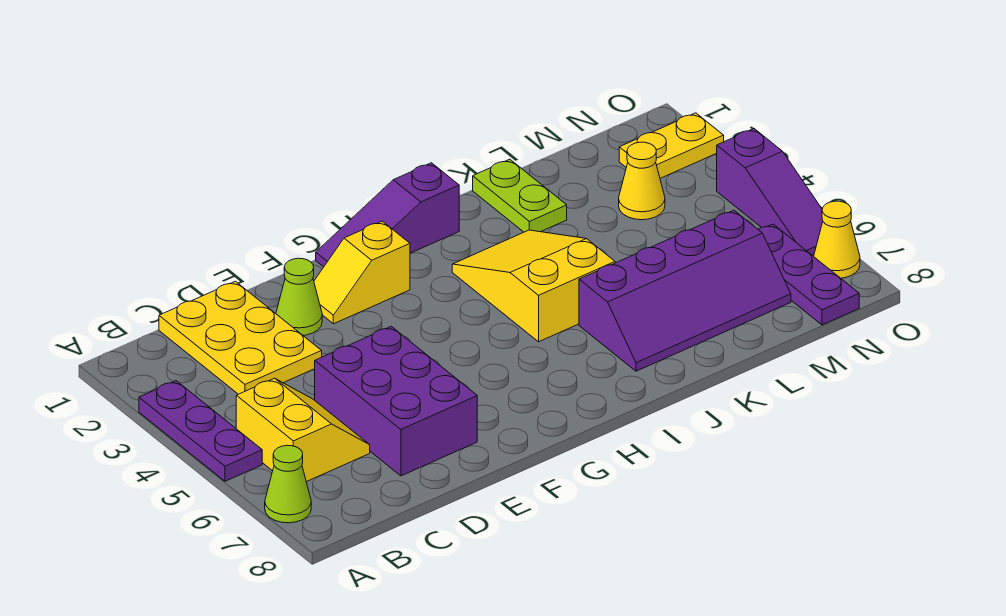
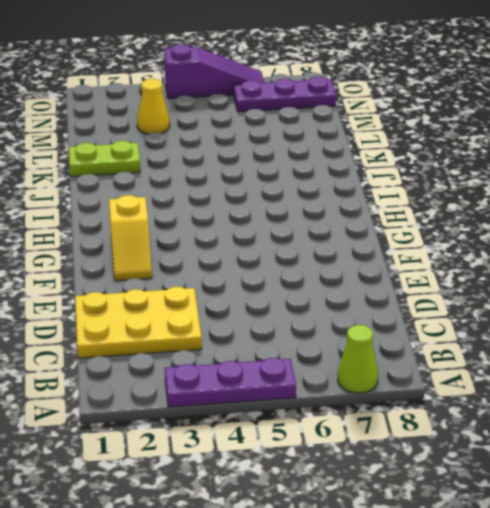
none -> yellow slope B5:C6 level 1 top B
none -> purple brick D5:E7 level 1
none -> lime cone E2 level 1

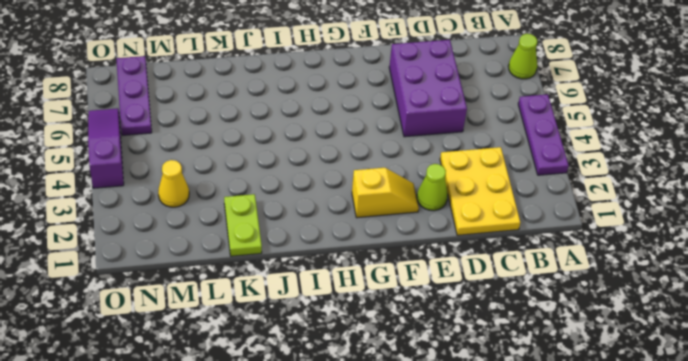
none -> yellow slope B5:C6 level 1 top B
none -> purple slope G1:I1 level 1 top I
none -> yellow slope I3:J5 level 1 top 5

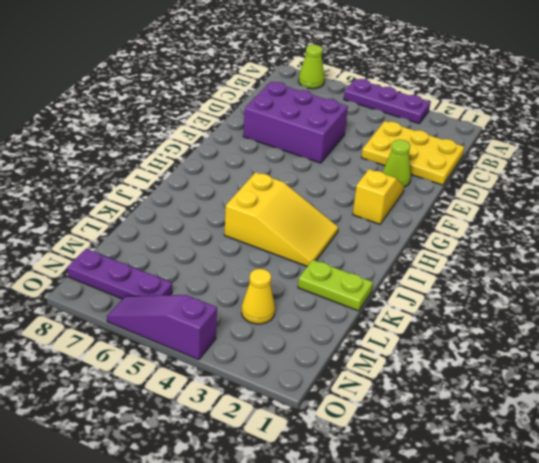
none -> yellow slope B5:C6 level 1 top B
none -> purple slope G1:I1 level 1 top I
none -> purple slope J6:M7 level 1 top 6

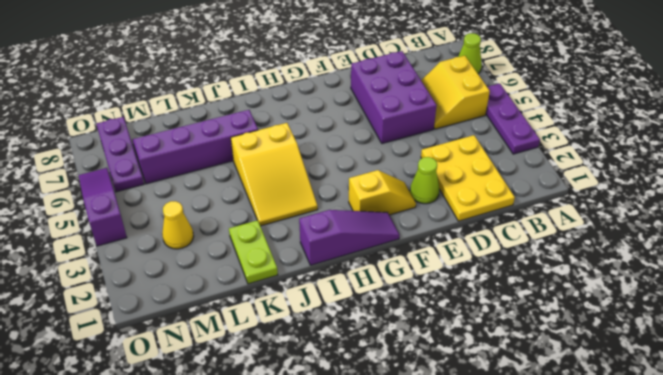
none -> yellow plate N2:O2 level 1
none -> yellow cone O7 level 1

